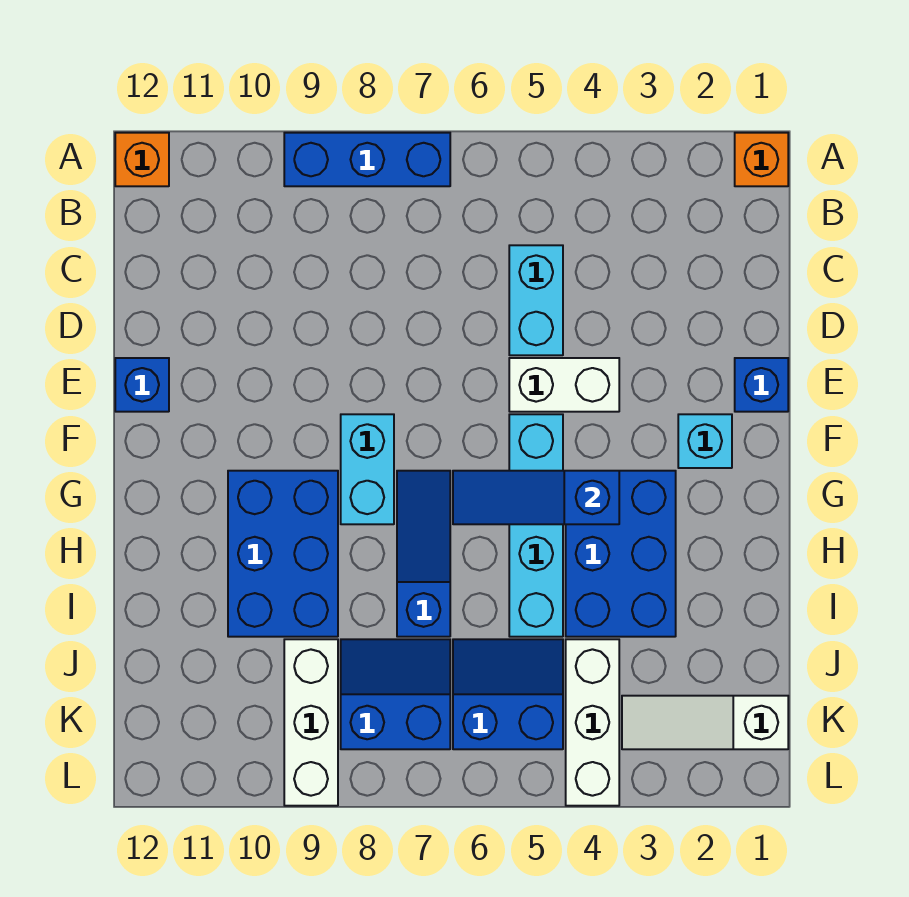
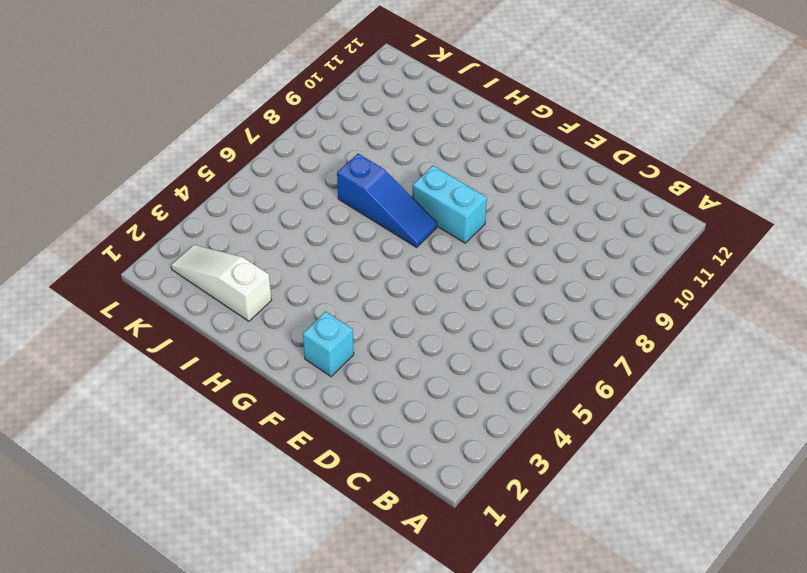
white slope I2:K2 level 1 top I -> white slope K1:K3 level 1 top 1
none -> orange brick A1 level 1
none -> blue brick A7:A9 level 1
none -> orange brick A12 level 1

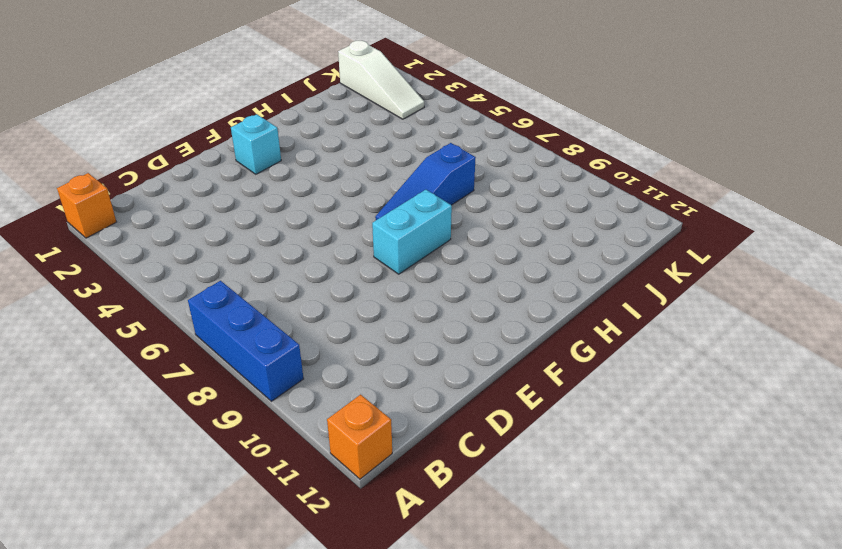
none -> cyan brick C5:D5 level 1
none -> blue brick E1 level 1
none -> white brick E4:E5 level 1

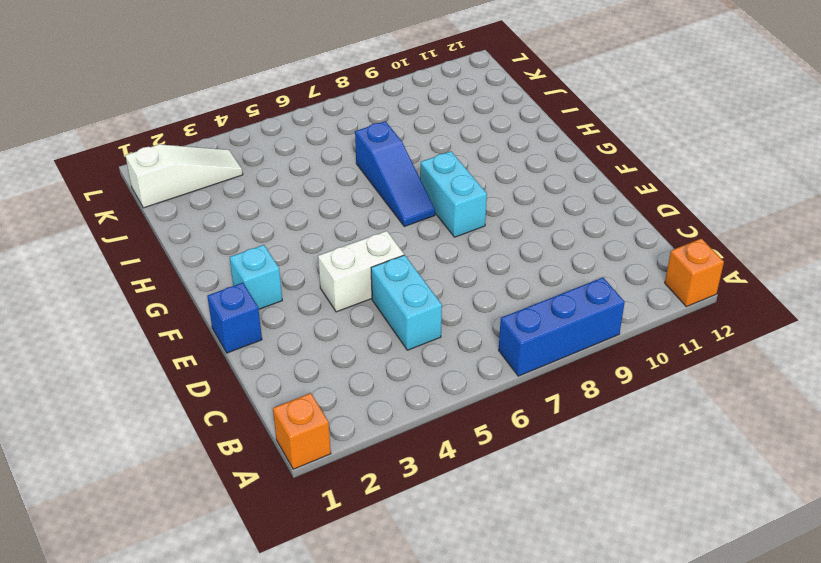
none -> blue brick E12 level 1
none -> cyan brick F5:I5 level 1
none -> blue brick G3:I4 level 1

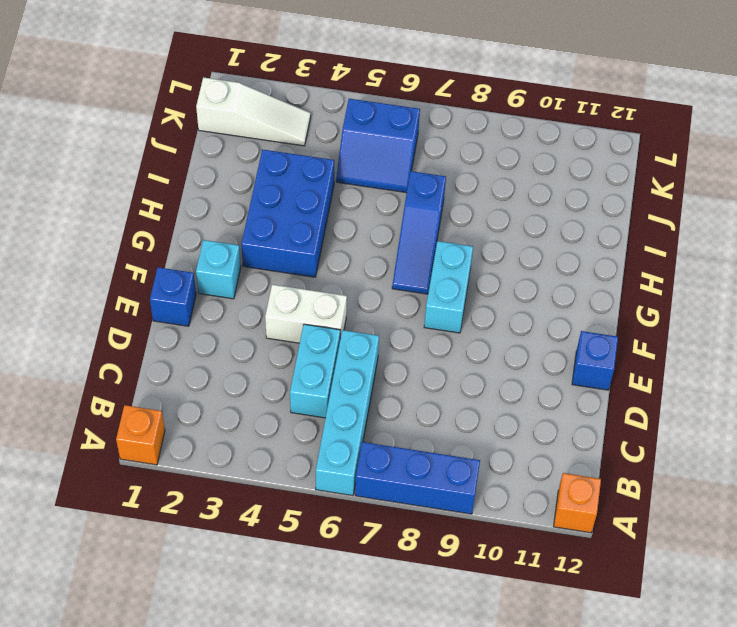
cyan brick A6:D6 level 1 -> cyan brick F5:I5 level 1
none -> blue brick G9:I10 level 1
none -> white brick J4:L4 level 1
none -> blue slope J7:K8 level 1 top K

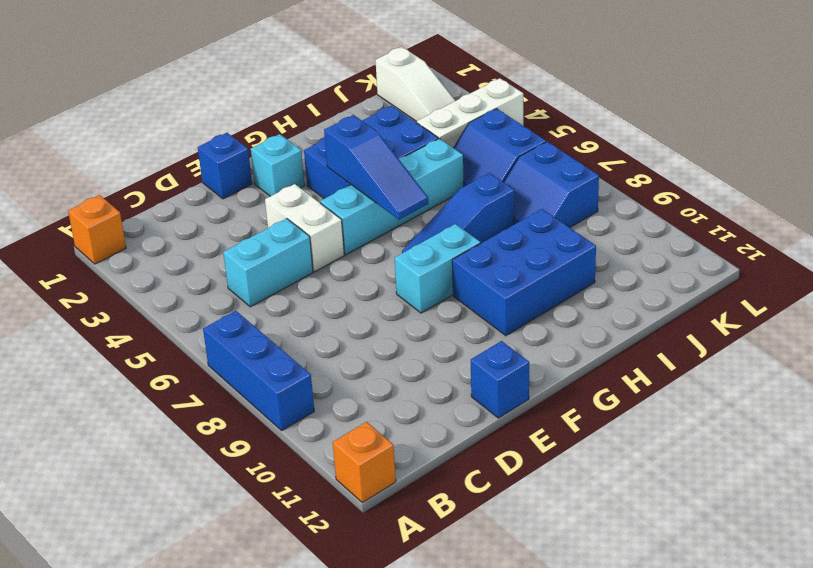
none -> white brick J9:L9 level 1

